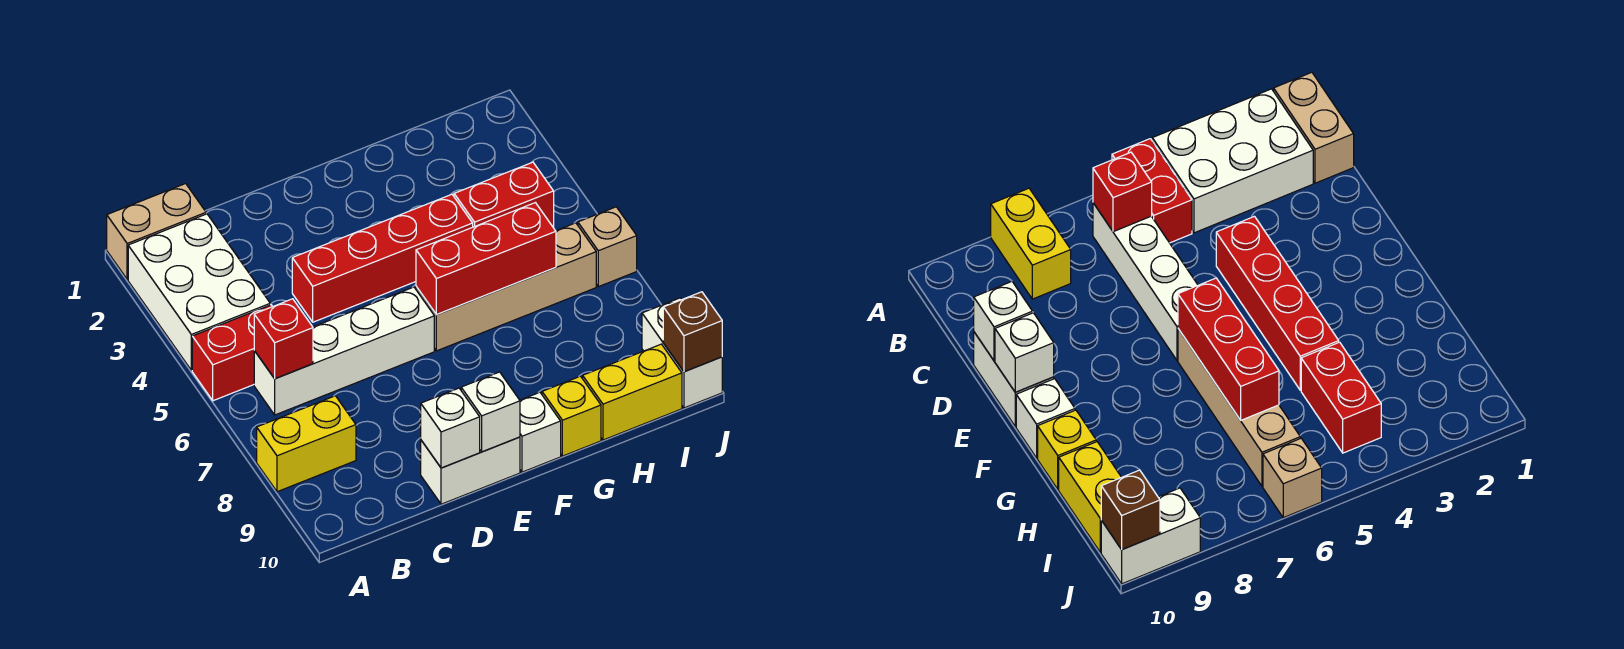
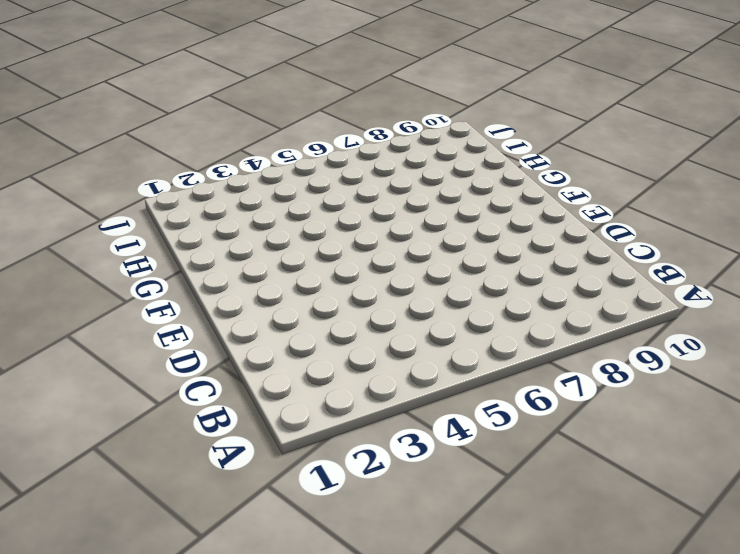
none -> tan brick A1:B1 level 1
none -> white brick A2:B4 level 1
none -> red brick A5:B5 level 1

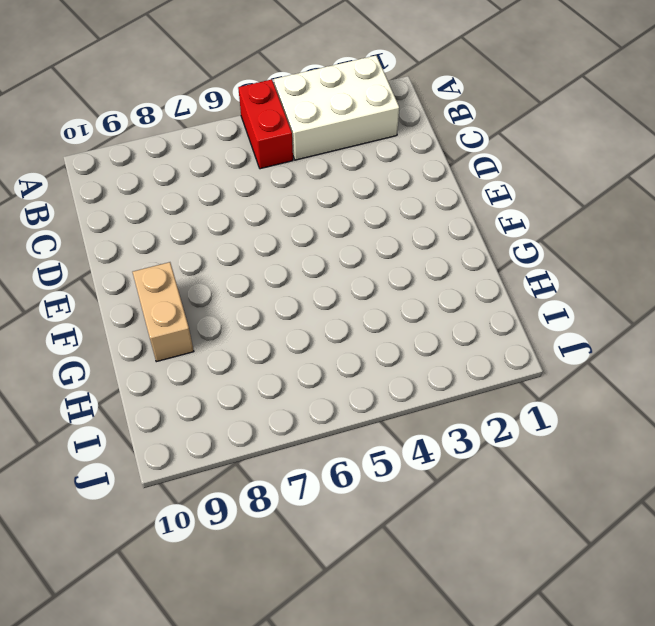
tan brick F9:G9 level 1 -> tan brick A1:B1 level 1
none -> yellow brick A8:B8 level 1
none -> white brick B6:E6 level 1
none -> red brick D4:G4 level 1

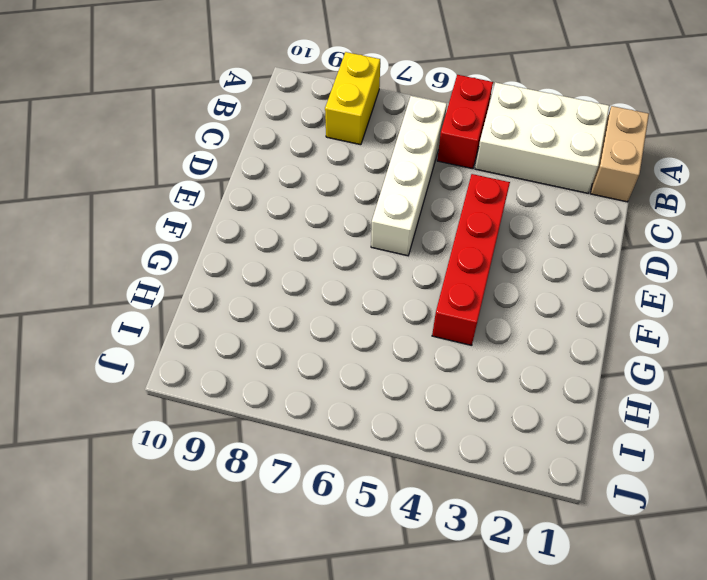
none -> white brick D10:E10 level 1
none -> tan brick F6:I6 level 1
none -> white brick F10 level 1

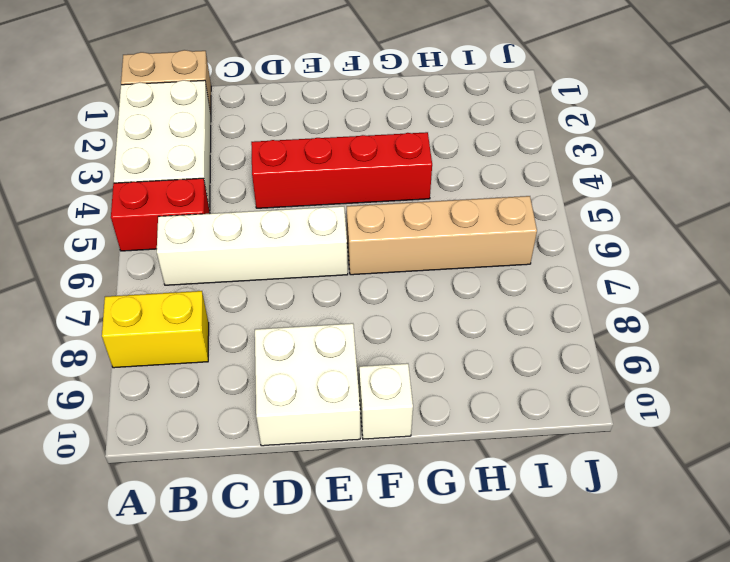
white brick D9:E10 level 1 -> white brick D10:E10 level 1
none -> yellow brick G10 level 1
none -> red brick H4:I4 level 1
none -> yellow brick H10:I10 level 1

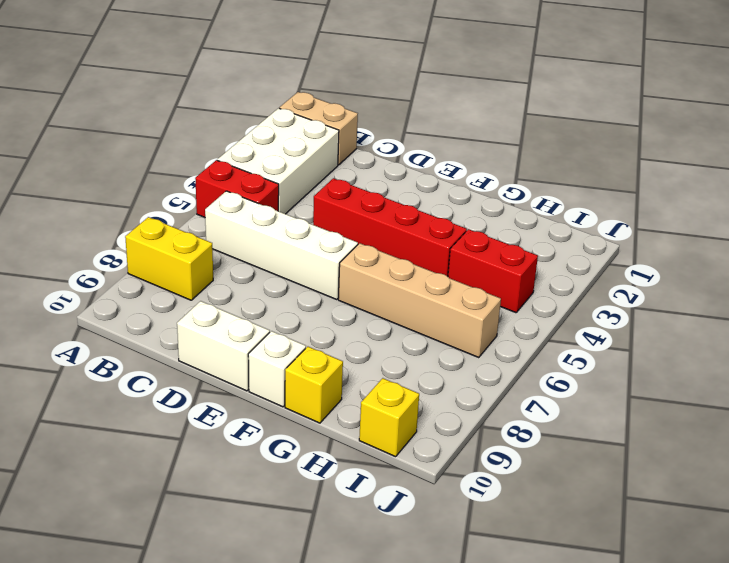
yellow brick I10 level 1 -> yellow brick H10:I10 level 1
none -> tan brick J6 level 1
none -> white brick J9:J10 level 1
none -> red brick B6 level 2

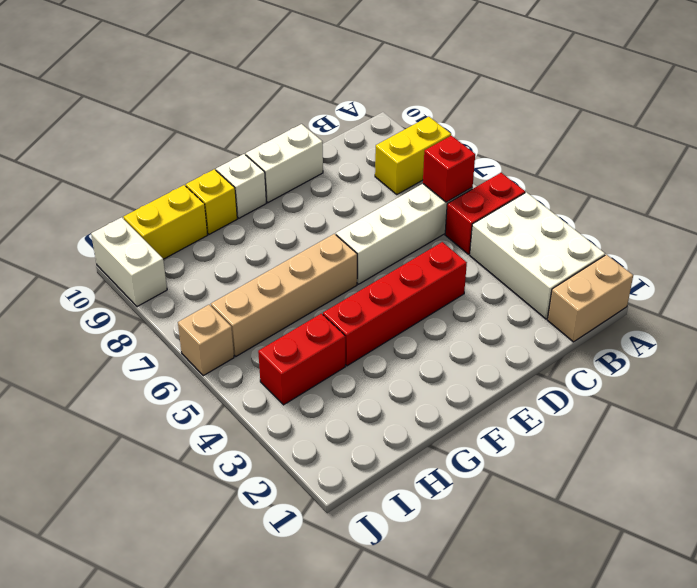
none -> white brick D10 level 2
none -> white brick E10 level 2
none -> red brick F6:H6 level 2

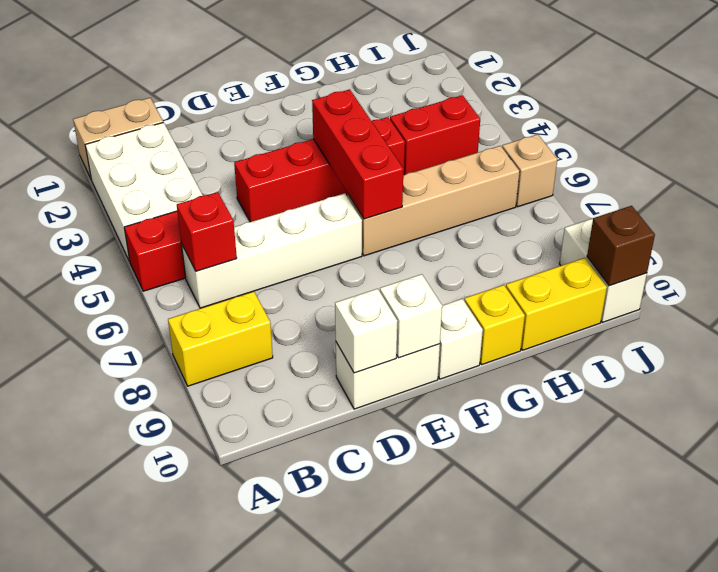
red brick F4:F6 level 2 -> red brick F6:H6 level 2

